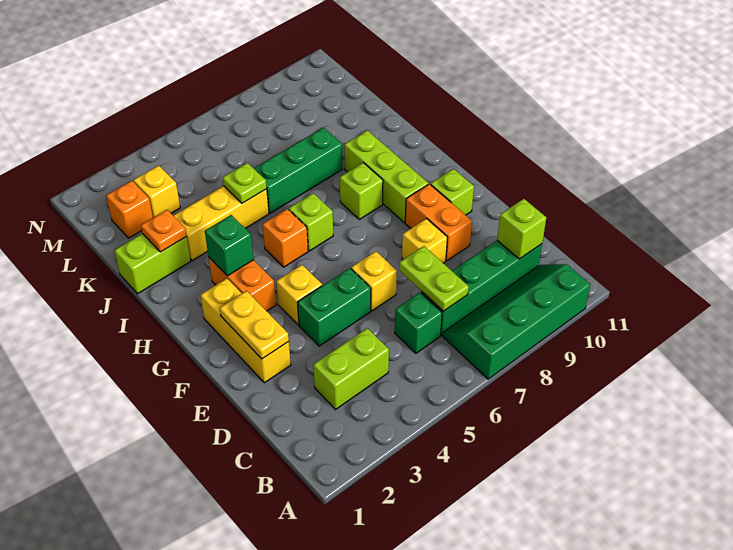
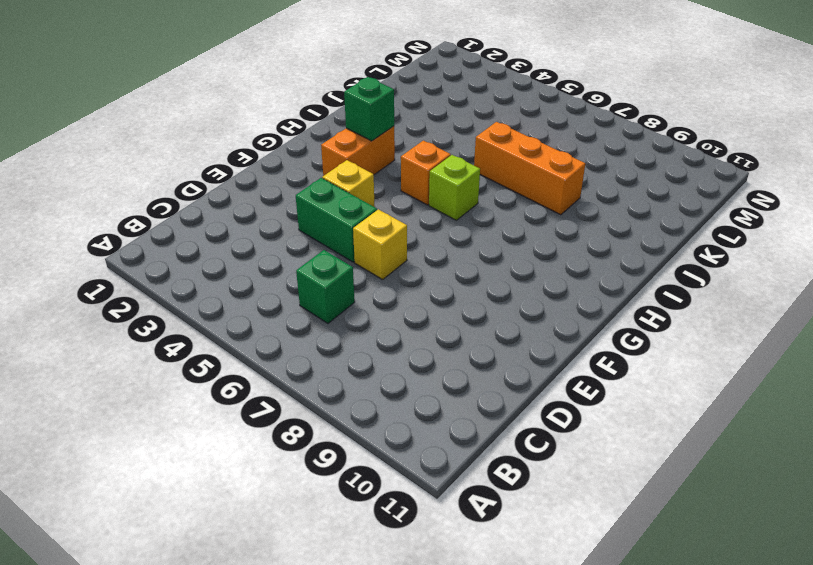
orange brick J6:J8 level 1 -> green brick J6:J8 level 1
none -> green slope A7:B10 level 1 top A
none -> lime brick C3:C4 level 1
none -> green brick C7:C10 level 1

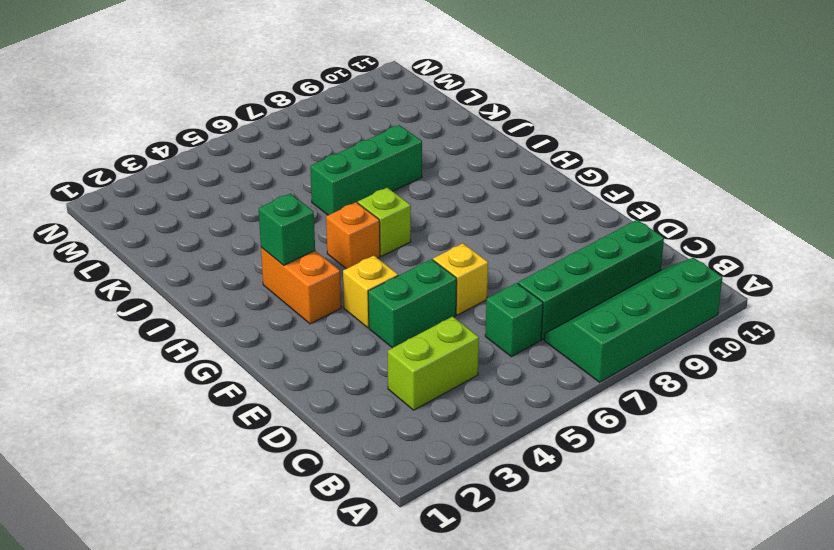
none -> yellow brick E2:G2 level 1
none -> yellow brick E8 level 1
none -> orange brick E9:F9 level 1

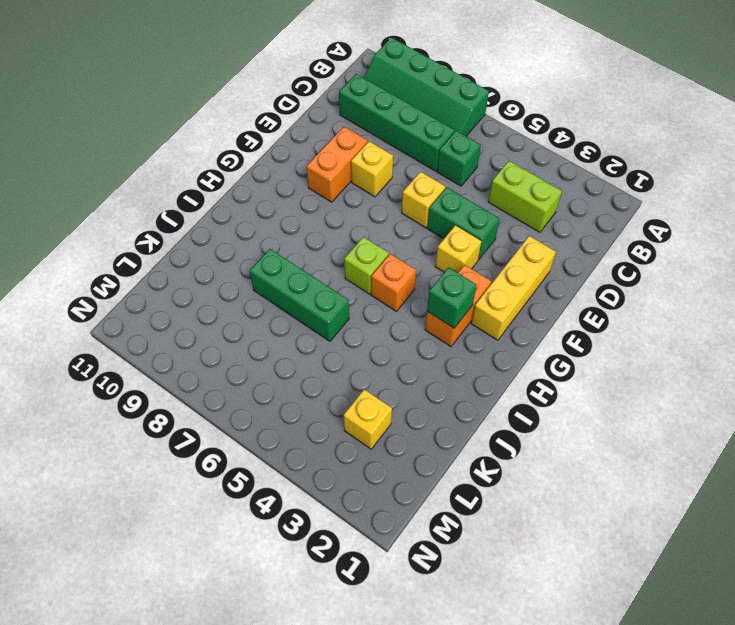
none -> lime brick F10 level 1
none -> lime brick G9:I9 level 1
none -> lime brick H8 level 1

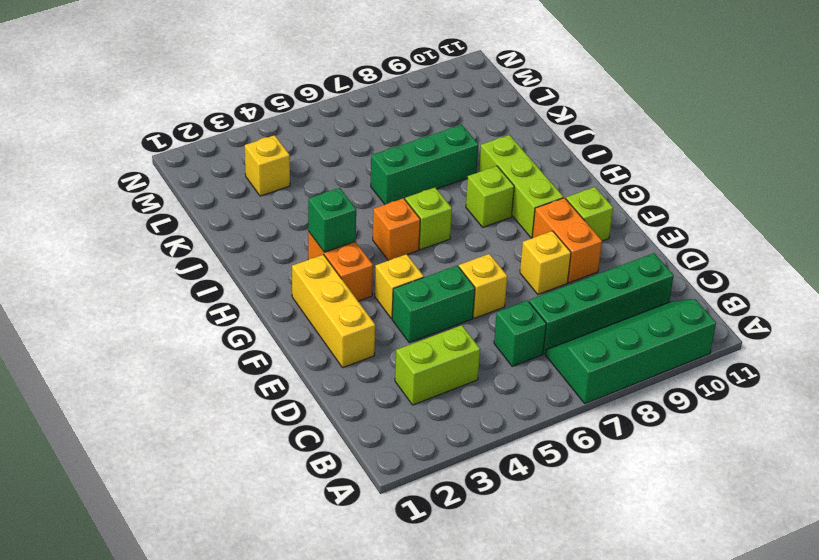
none -> lime brick J1:J2 level 1
none -> yellow brick J3:J5 level 1
none -> orange brick L2 level 1

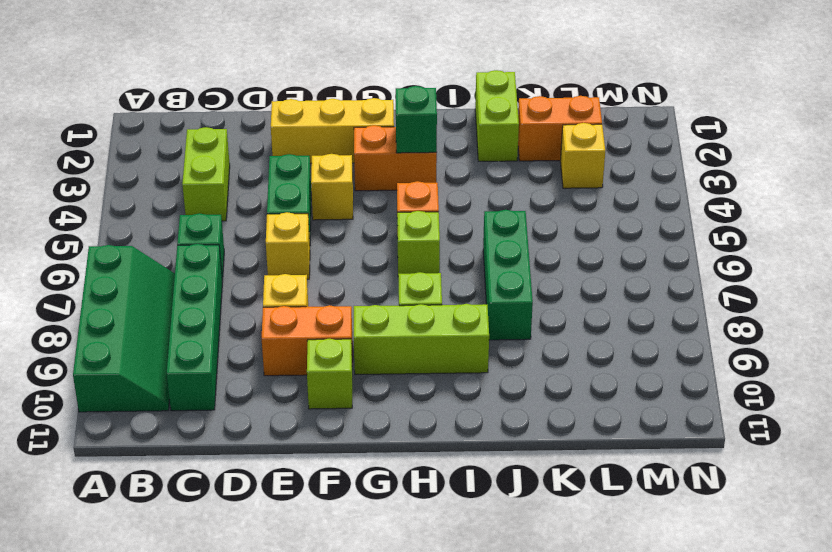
orange brick K2:L2 level 1 -> orange brick L2 level 1
none -> yellow brick J3:J5 level 1
none -> lime plate C7:D7 level 2
none -> lime brick C10 level 2

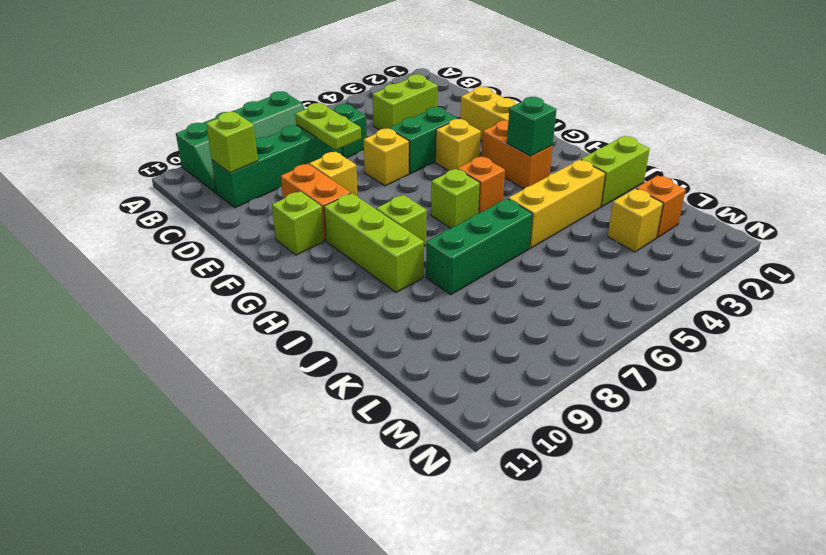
none -> yellow plate E2:F2 level 2
none -> orange plate J2 level 2
none -> lime plate J5 level 2

